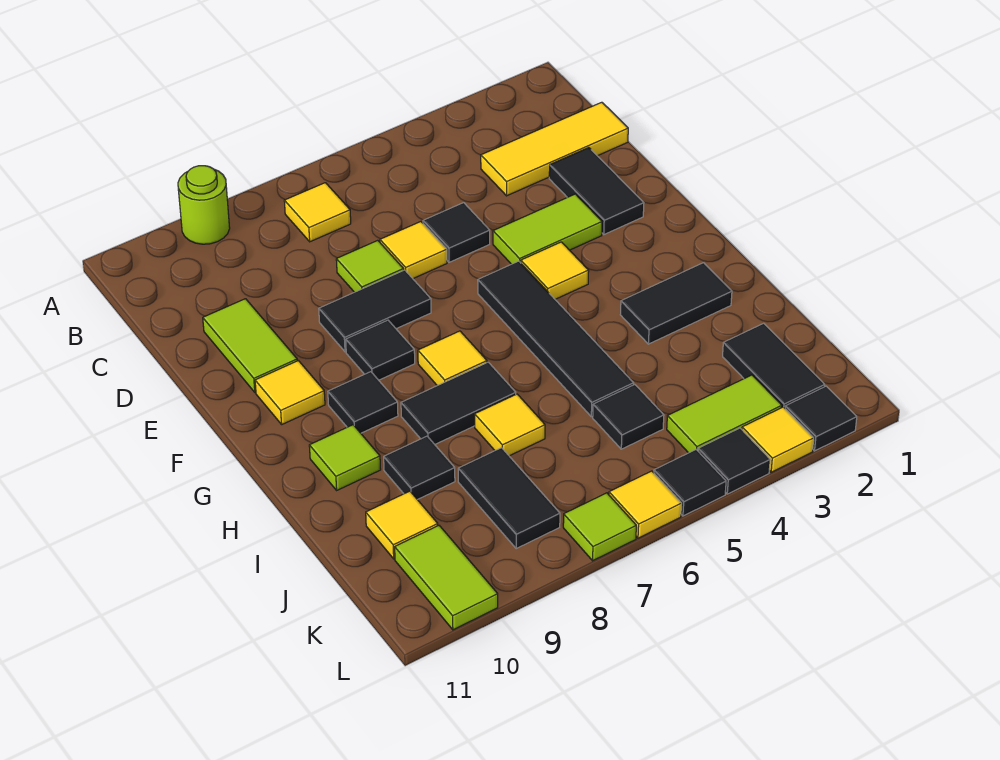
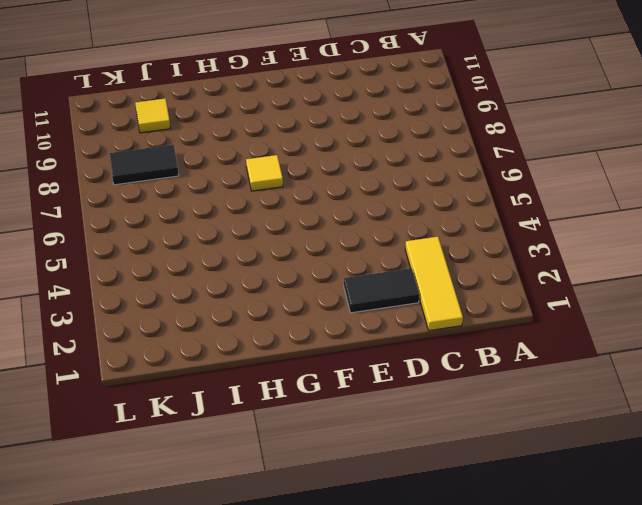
none -> lime round brick A9 level 1
none -> yellow tile B7 level 1
none -> black tile D5 level 1
none -> yellow tile D6 level 1

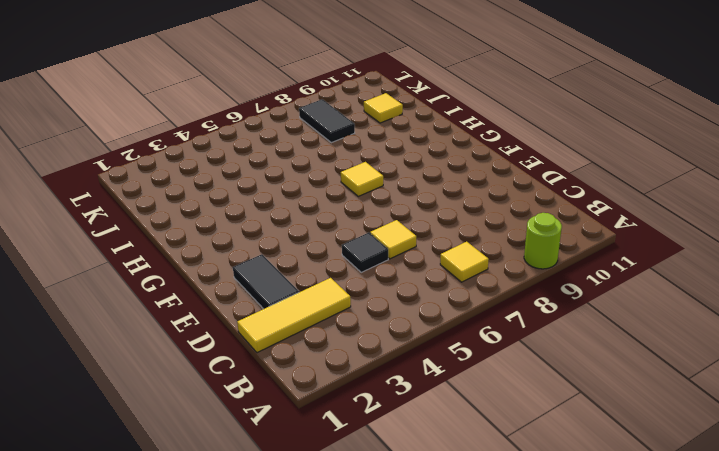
none -> lime tile D7 level 1
none -> lime tile D10:E10 level 1
none -> lime tile E3:E4 level 1
none -> black tile E7:E8 level 1

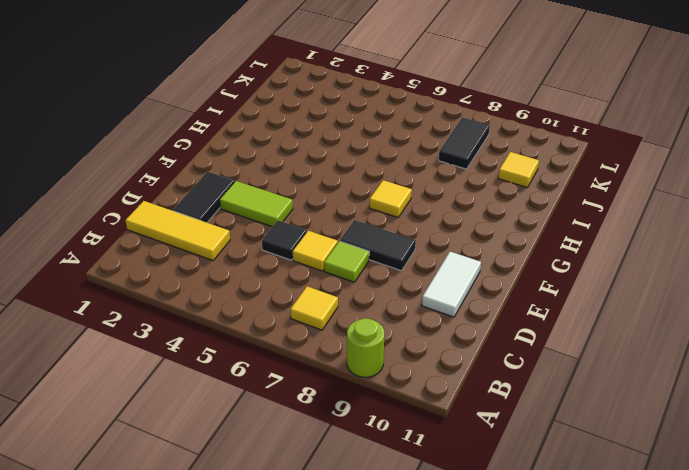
white tile D10:E10 level 1 -> lime tile D10:E10 level 1
none -> yellow tile F4 level 1
none -> black tile F5:I5 level 1
none -> black tile F8 level 1
none -> yellow tile F10 level 1

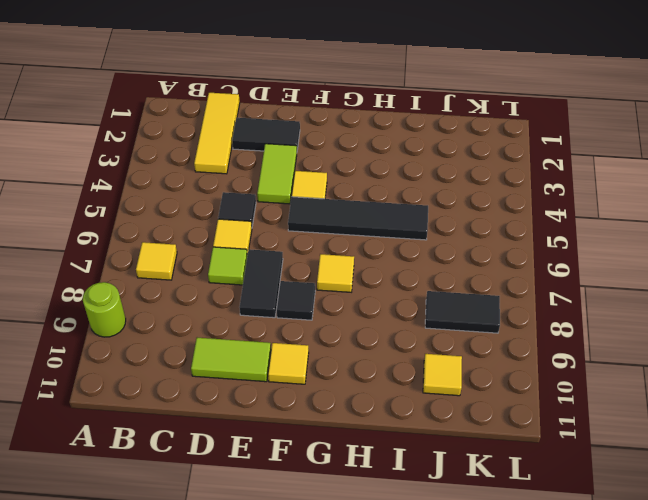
none -> black tile G9 level 1
none -> black tile H2:H3 level 1
none -> black tile H7:H8 level 1
none -> lime tile H10 level 1

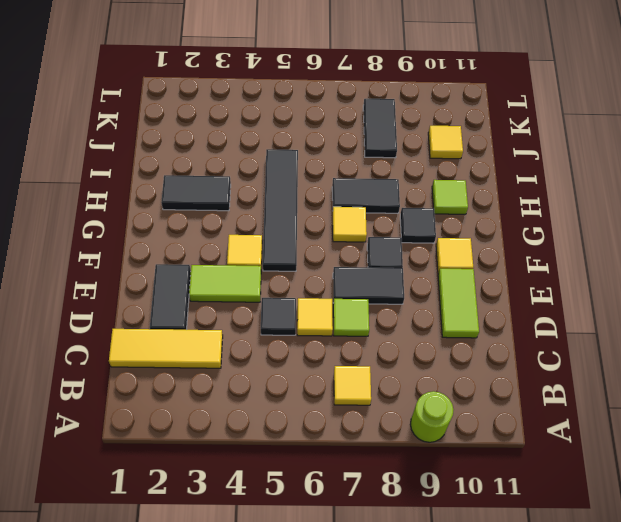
none -> yellow tile I7 level 1
none -> black tile I9 level 1
none -> black tile J2:K2 level 1
none -> black tile J5 level 1

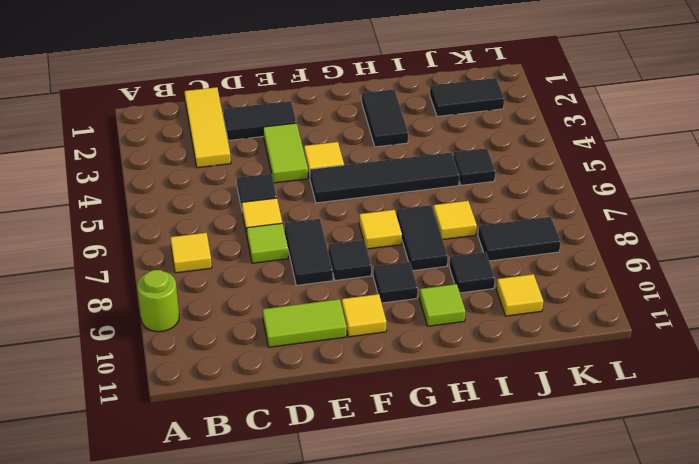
none -> lime tile K3:K4 level 1
none -> lime tile K10:L10 level 1
none -> black tile L2 level 1
none -> yellow tile L3 level 1

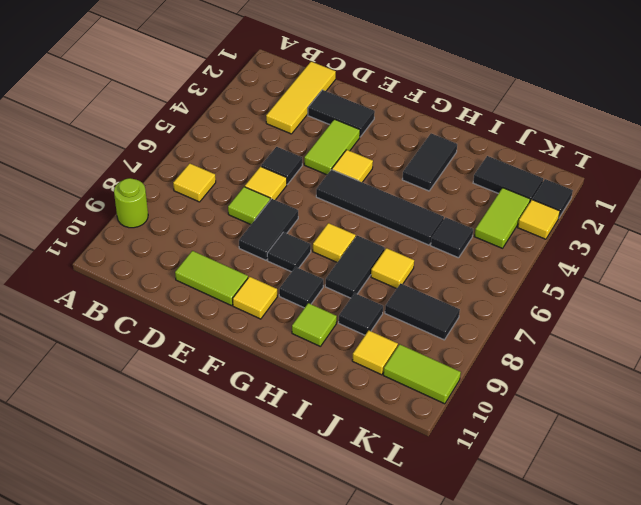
none -> black tile L4 level 1
none -> black tile L5 level 1
none -> yellow tile L6 level 1
none -> lime tile L7 level 1

